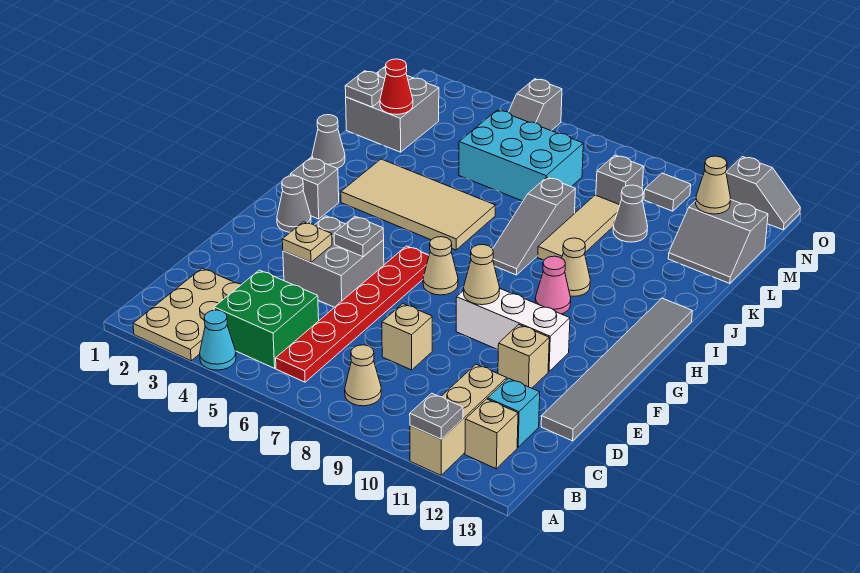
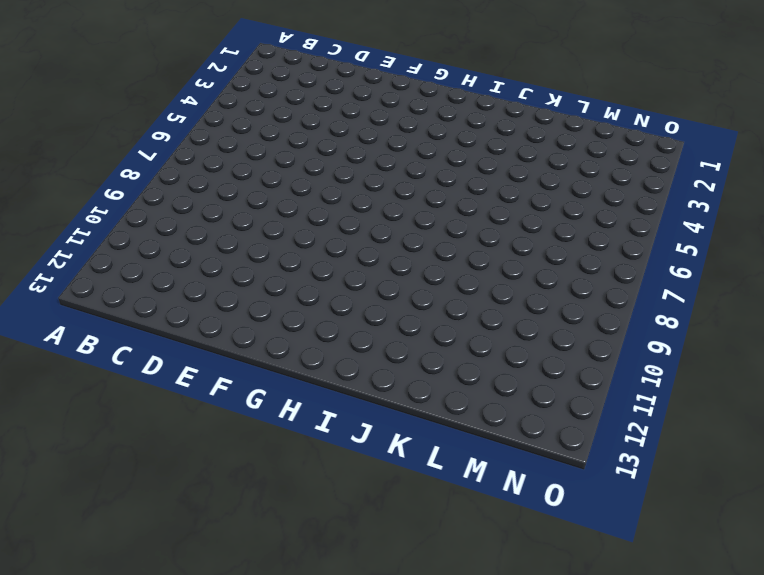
none -> tan plate A2:C3 level 1
none -> cyan cone A4 level 1
none -> tan brick A11:C11 level 1
none -> green brick B4:C5 level 1

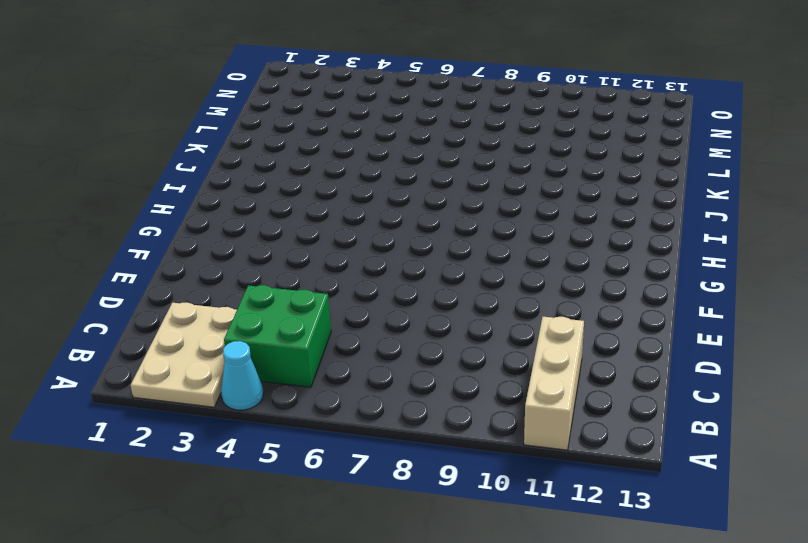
none -> red plate B6:G6 level 1
none -> tan cone B8 level 1
none -> tan brick B12 level 1
none -> cyan brick C12 level 1

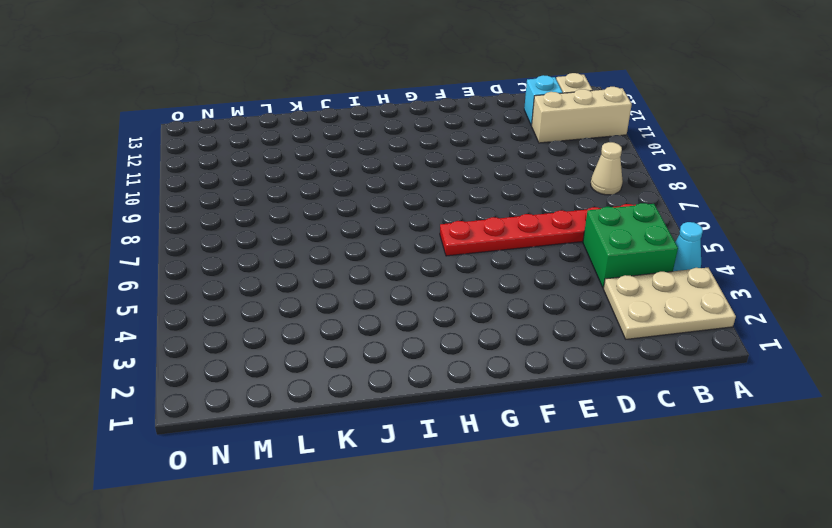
none -> tan brick D8 level 1
none -> grey tile D13:I13 level 1
none -> grey brick E4:F5 level 1
none -> tan brick E11 level 1

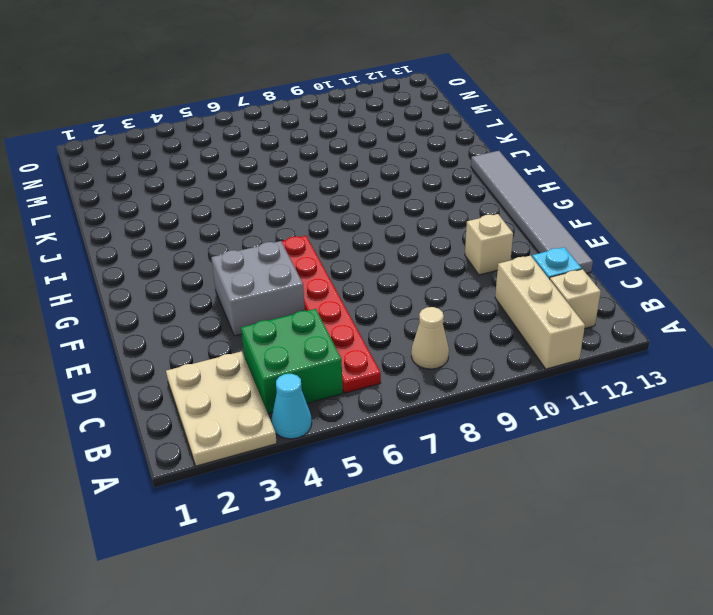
none -> tan brick D8 level 1
none -> white brick F9:F11 level 1
none -> grey cone G2 level 1
none -> tan cone G7 level 1

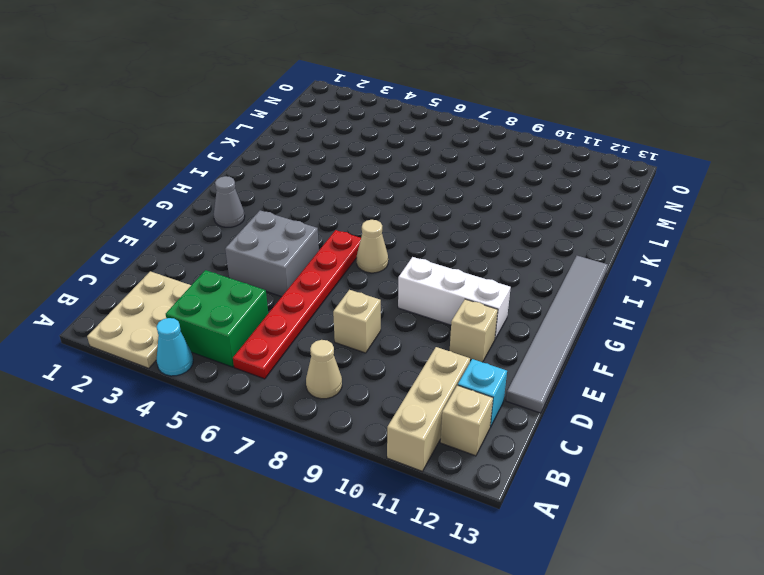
none -> grey brick H2 level 1
none -> pink cone H10 level 1
none -> tan tile I3:J6 level 1
none -> grey slope I8:K8 level 1 top K

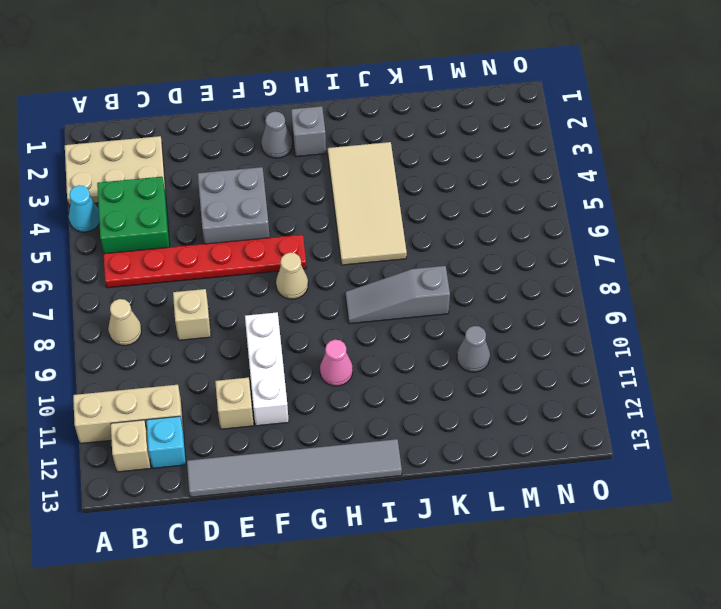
none -> tan cone I10 level 1
none -> grey cone J1 level 1
none -> tan tile J9:L9 level 1
none -> grey brick L1:M2 level 1

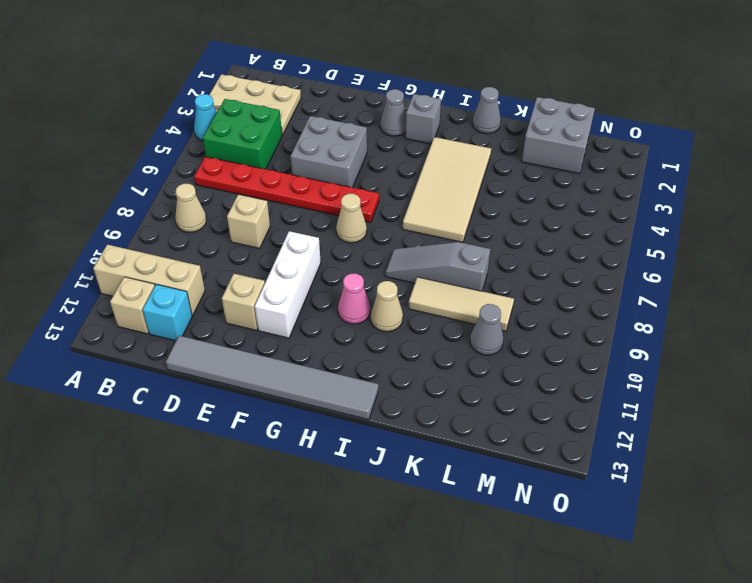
none -> cyan brick L5:M7 level 1
none -> grey slope L12:M13 level 1 top M
none -> grey brick M9 level 1
none -> grey slope N5:O5 level 1 top O

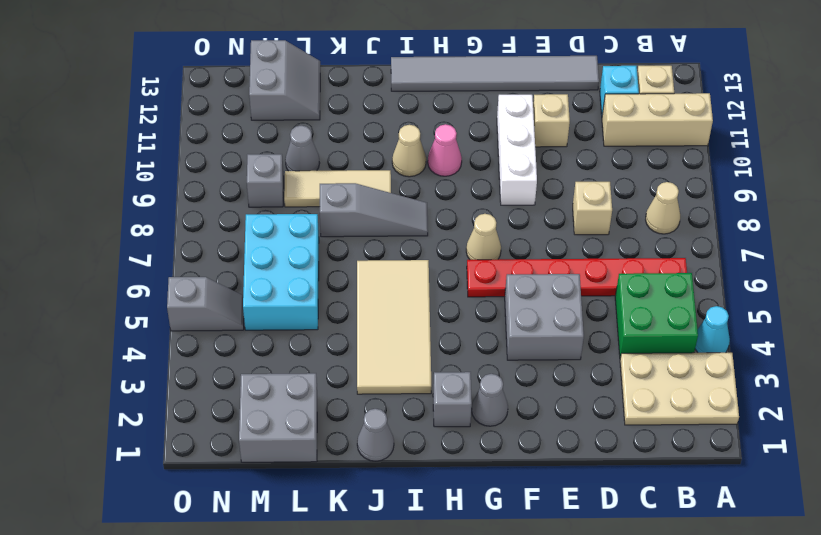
none -> grey tile N10 level 1
none -> grey slope O12:O13 level 1 top 12
none -> grey plate A11 level 2
none -> tan plate E4 level 2

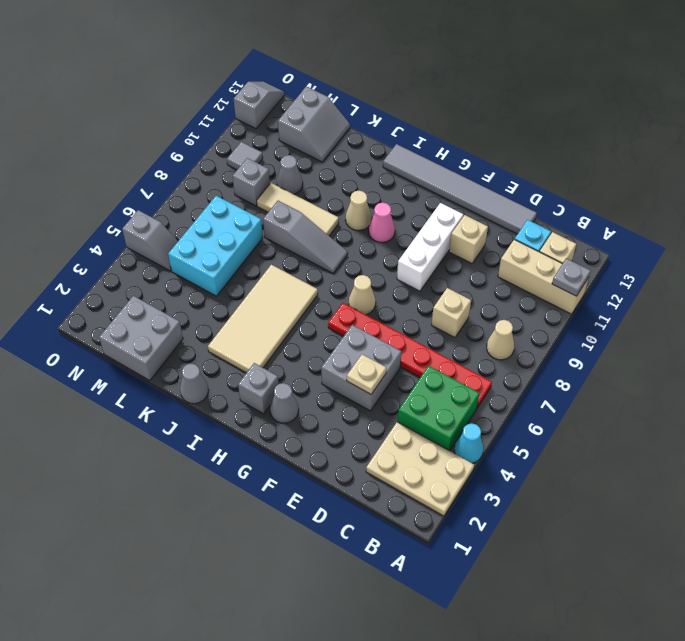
none -> grey plate F5 level 2
none -> tan cone F9 level 2
none -> grey plate L1 level 2
none -> red cone L2 level 2

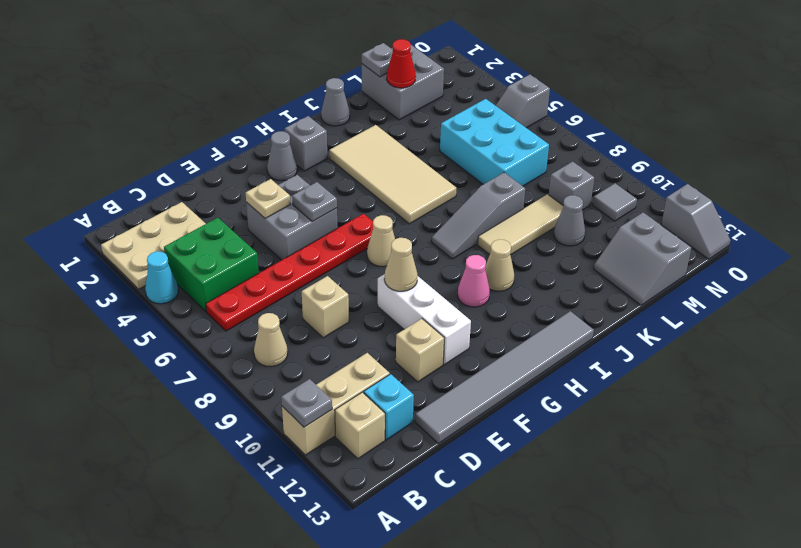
none -> tan cone M12 level 2

